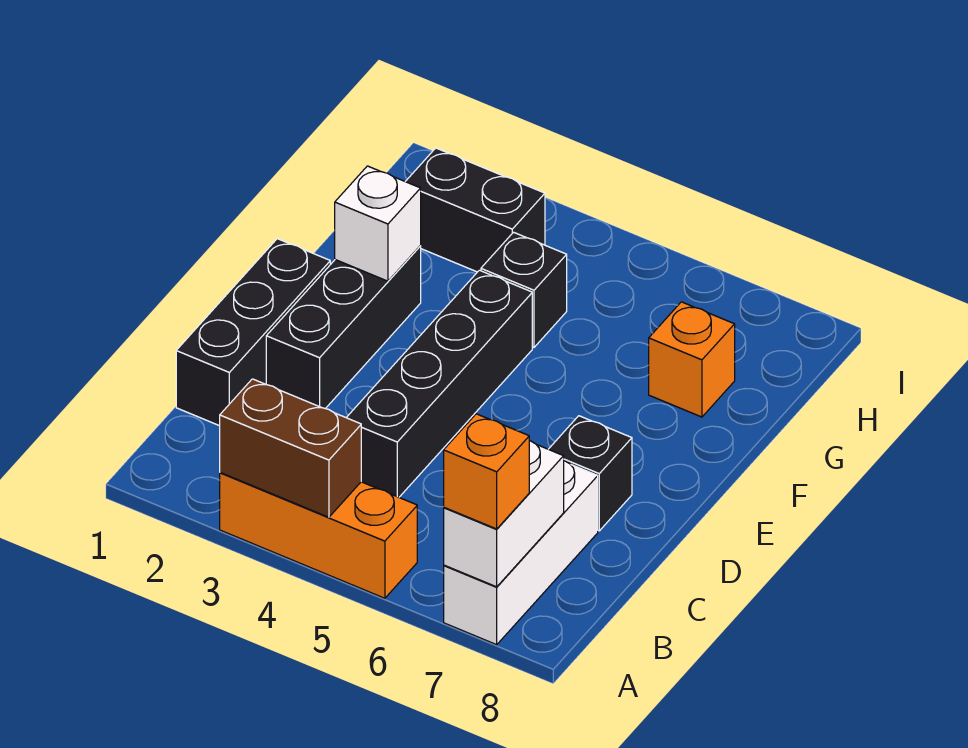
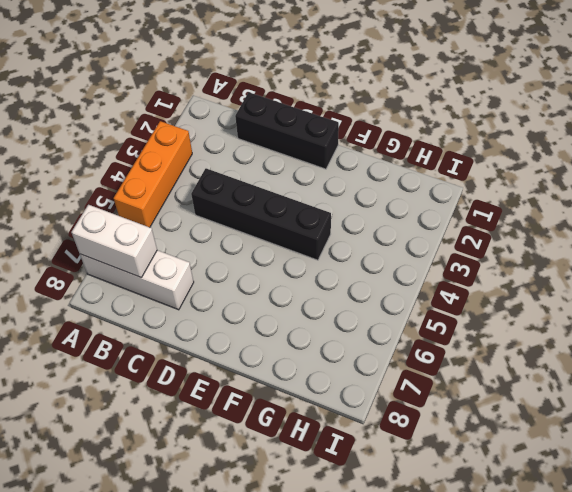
none -> black brick D2:F2 level 1
none -> black brick D7 level 1
none -> black brick G4 level 1

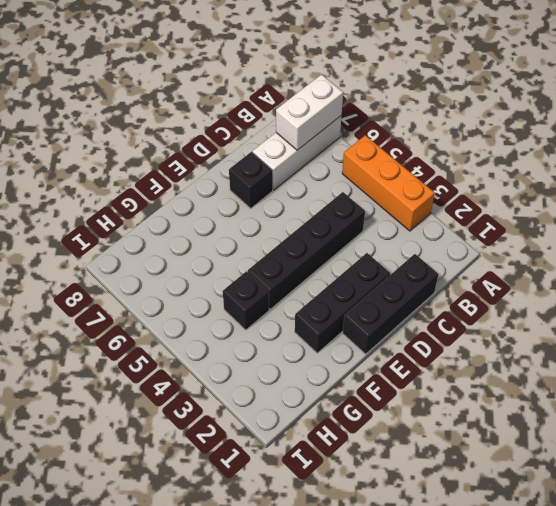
none -> orange brick G7 level 1
none -> black brick H2:H3 level 1
none -> brown brick A3:A4 level 2

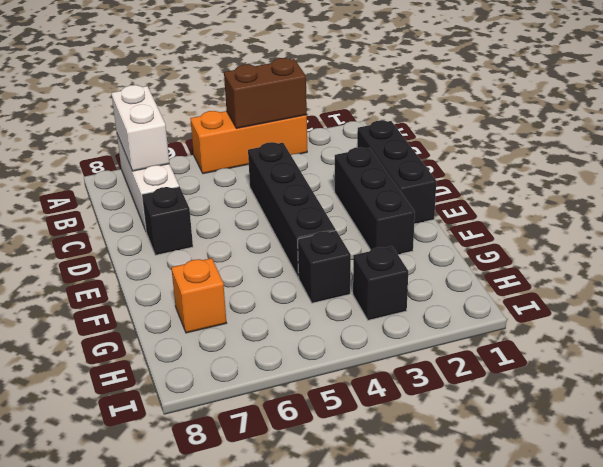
black brick H3 level 1 -> black brick H2:H3 level 1
none -> white brick F2 level 2
none -> orange brick A7 level 3

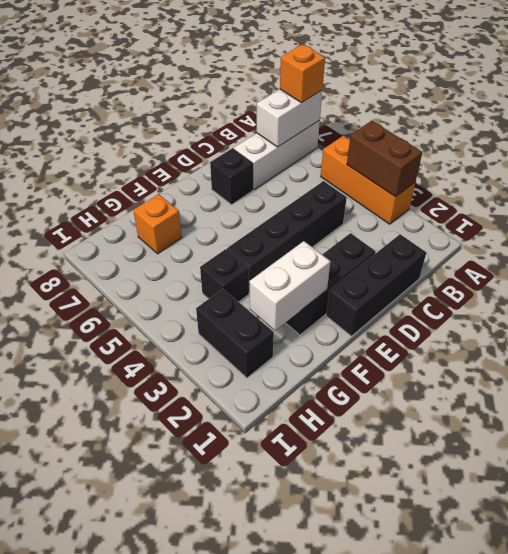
white brick F2:G2 level 2 -> white brick F2 level 2

